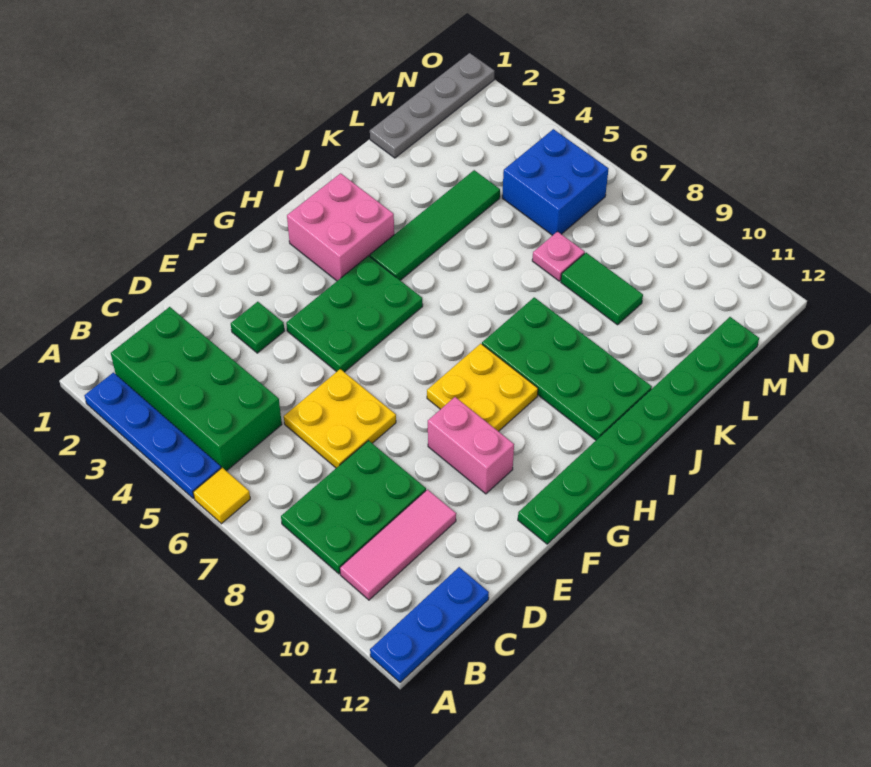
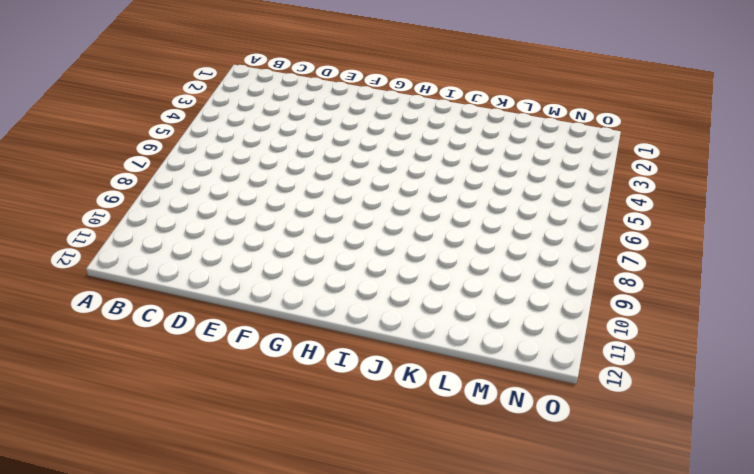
none -> blue plate A2:A5 level 1
none -> yellow tile A6 level 1
none -> blue plate A12:C12 level 1

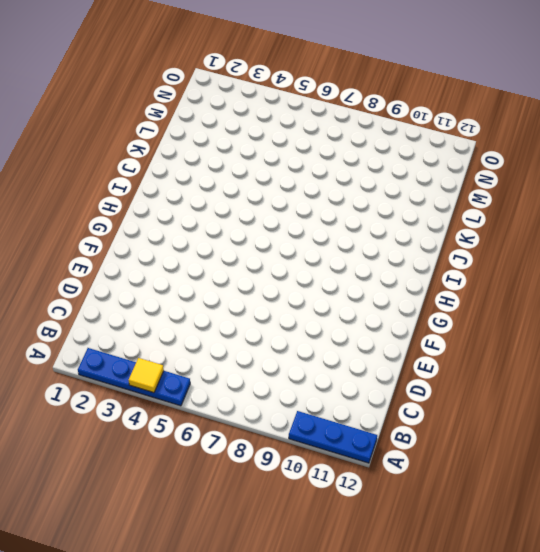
yellow tile A4 level 2 -> yellow tile A6 level 1
blue plate A10:A12 level 1 -> blue plate A12:C12 level 1
none -> green brick B2:C5 level 1
none -> green plate B8:D9 level 1
none -> pink tile B10:D10 level 1

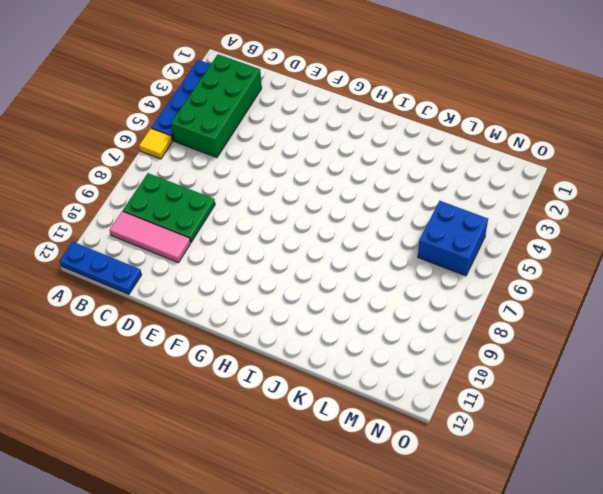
none -> yellow plate D6:E7 level 1
none -> green plate E3 level 1
none -> green plate F4:H5 level 1

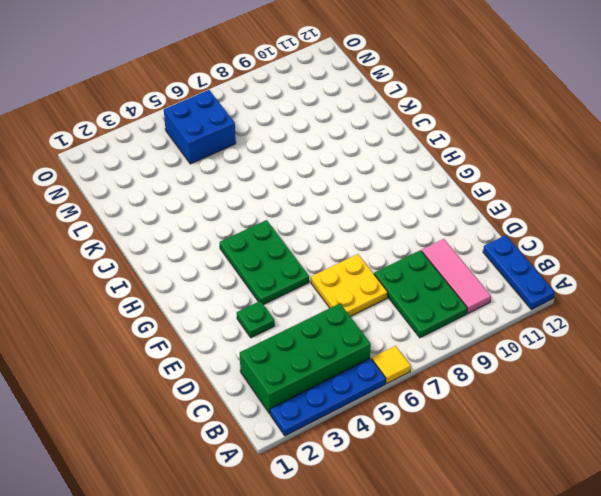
none -> pink brick F9:F10 level 1
none -> green plate F12:M12 level 1
none -> yellow plate G8:H9 level 1

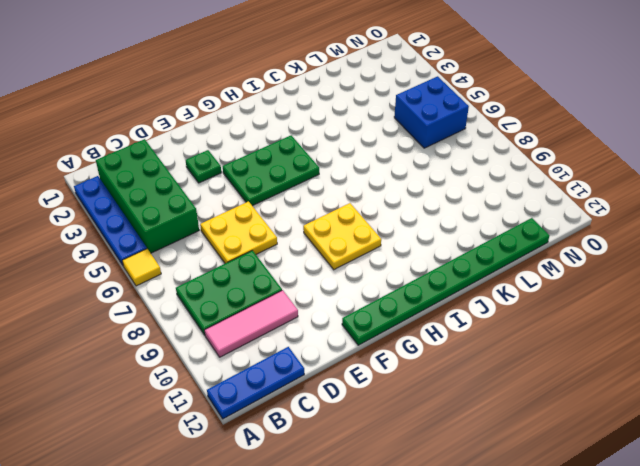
none -> pink brick F9:F10 level 1
none -> pink brick H2:I3 level 1
none -> green tile I4:L4 level 1

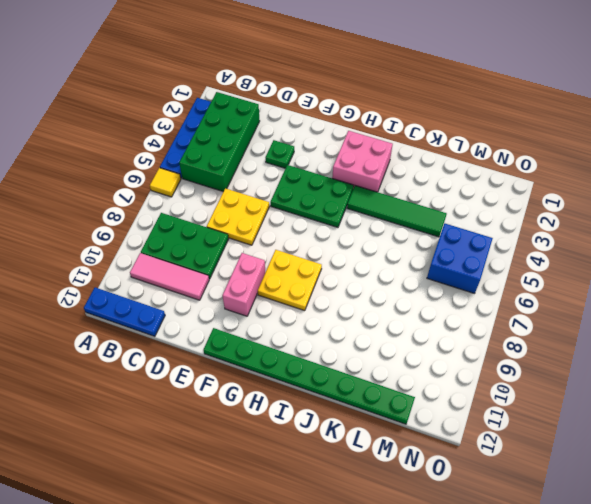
none -> green plate I8:J11 level 1
none -> grey plate L1:O1 level 1
none -> pink plate L7 level 1

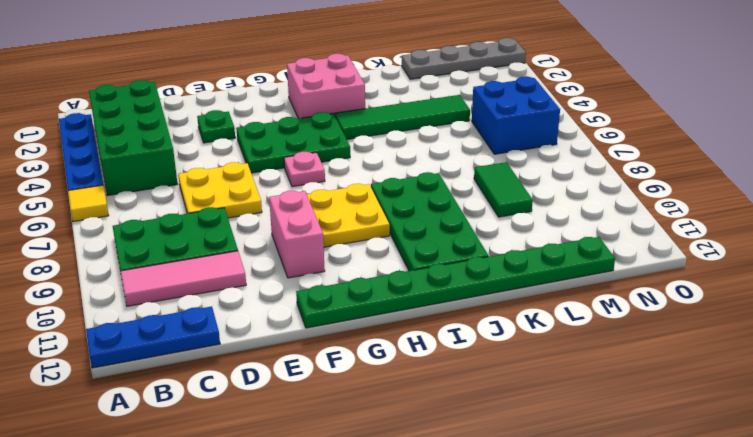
pink plate G6 level 1 -> pink plate L7 level 1

